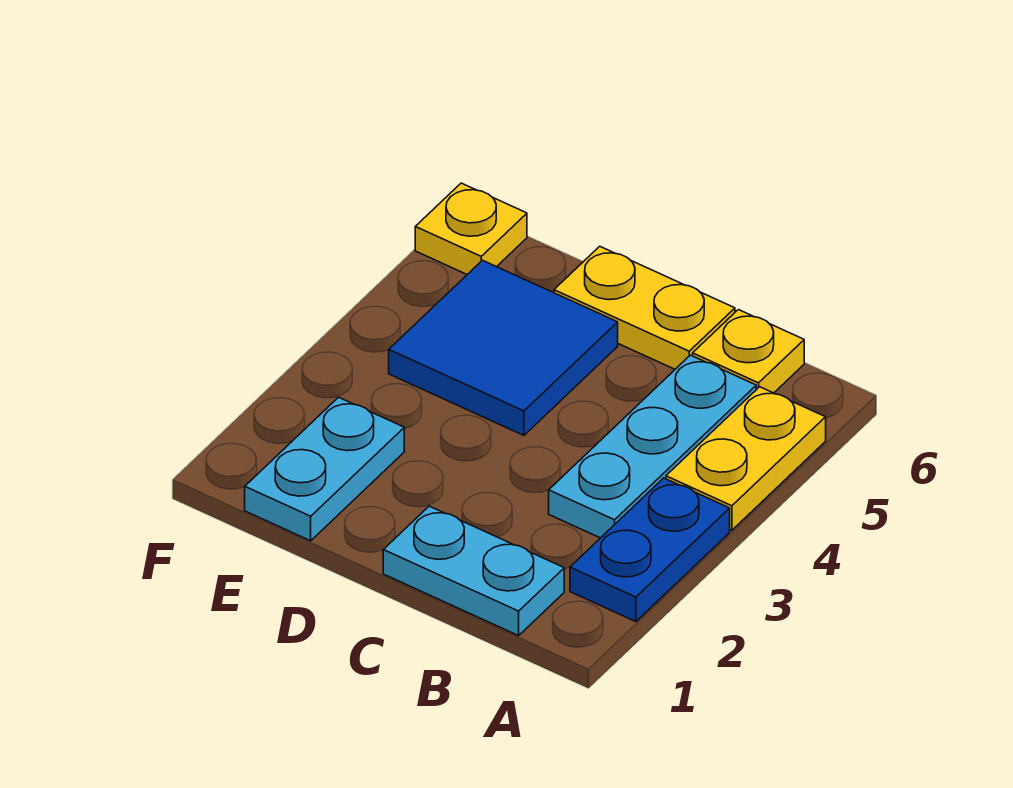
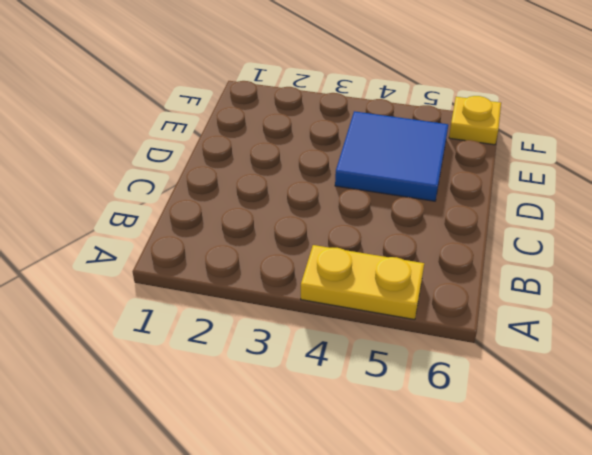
none -> blue plate A2:A3 level 1
none -> cyan plate B1:C1 level 1

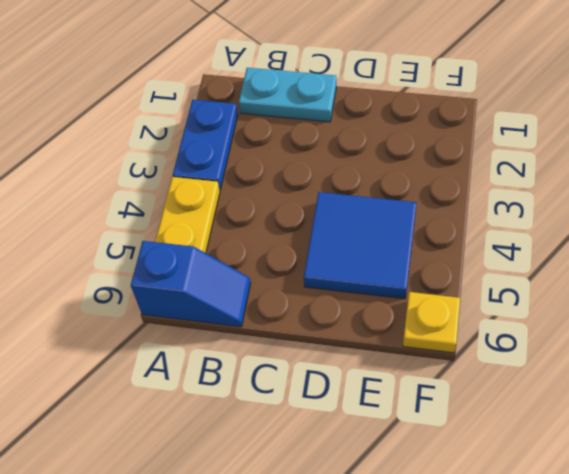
blue slope A6:B6 level 1 top A -> yellow plate B6 level 1
none -> cyan plate B3:B5 level 1
none -> yellow plate C6:D6 level 1

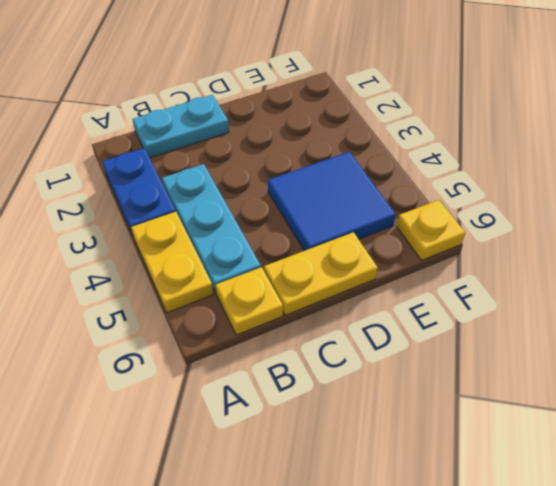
none -> cyan plate E1:E2 level 1

